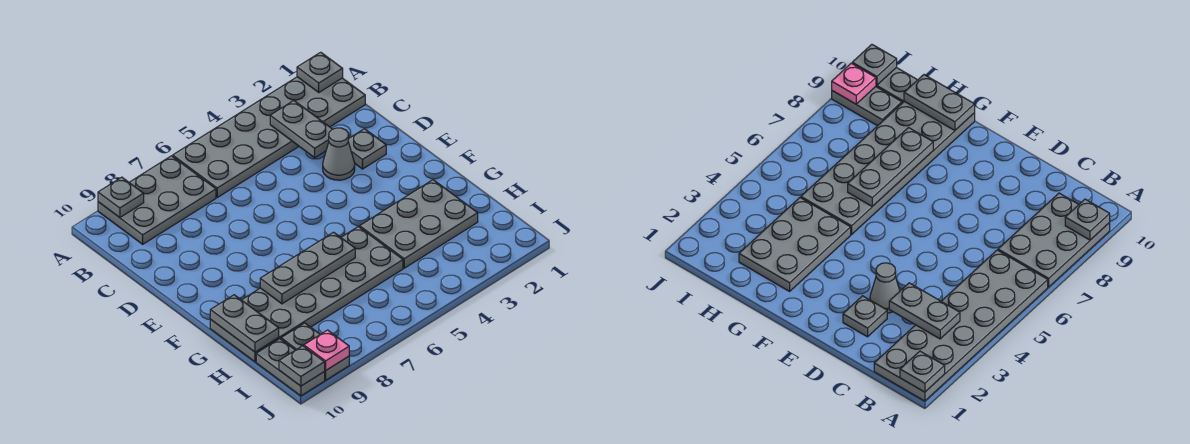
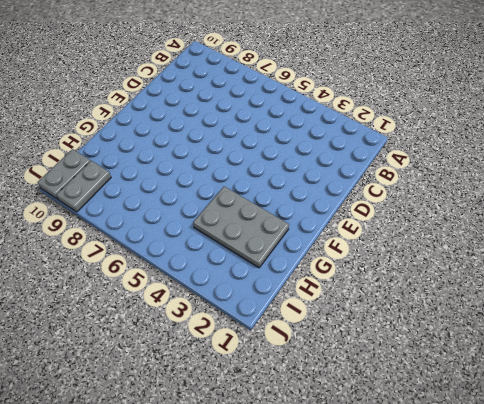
none -> grey plate A1:B6 level 1
none -> grey plate A7:B9 level 1
none -> grey plate D2 level 1

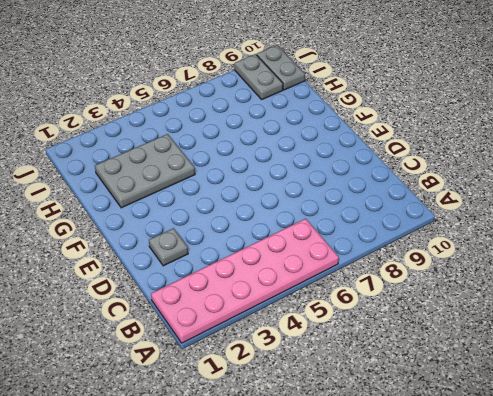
pink plate A1:B6 level 1 -> grey plate A1:B6 level 1
none -> grey plate A7:B9 level 1
none -> grey cone D3 level 1
none -> grey plate G5:H10 level 1

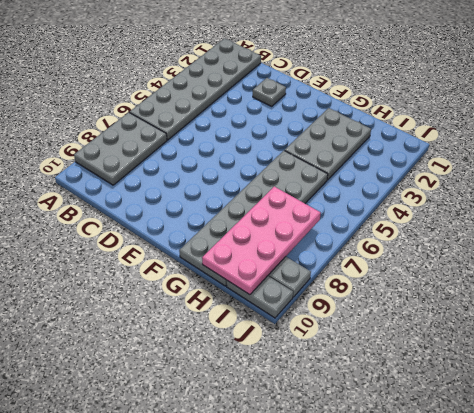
pink plate H7:I10 level 2 -> grey plate G10:H10 level 2
none -> grey cone D3 level 1
none -> grey plate A1 level 2
none -> grey plate A9 level 2

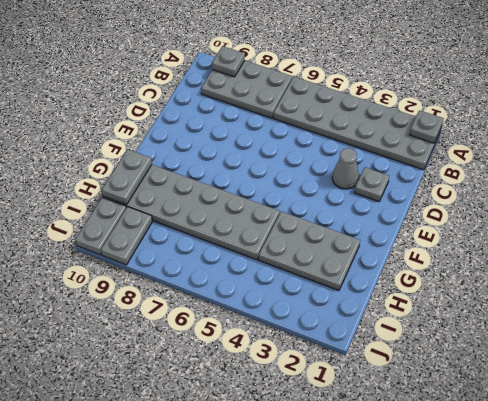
none -> grey plate B3:C3 level 2
none -> grey plate G6:G8 level 2
none -> pink plate J9 level 2

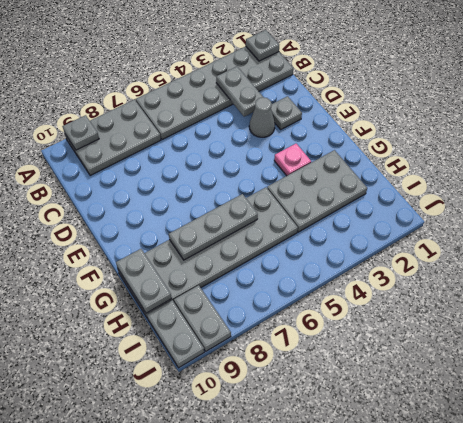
pink plate F3 level 1 -> pink plate J9 level 2
none -> grey plate J10 level 2

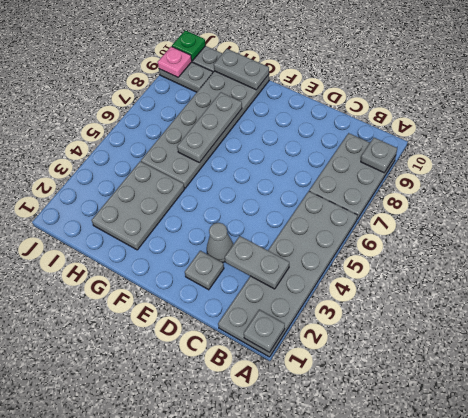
green plate J10 level 2 -> grey plate J10 level 2

